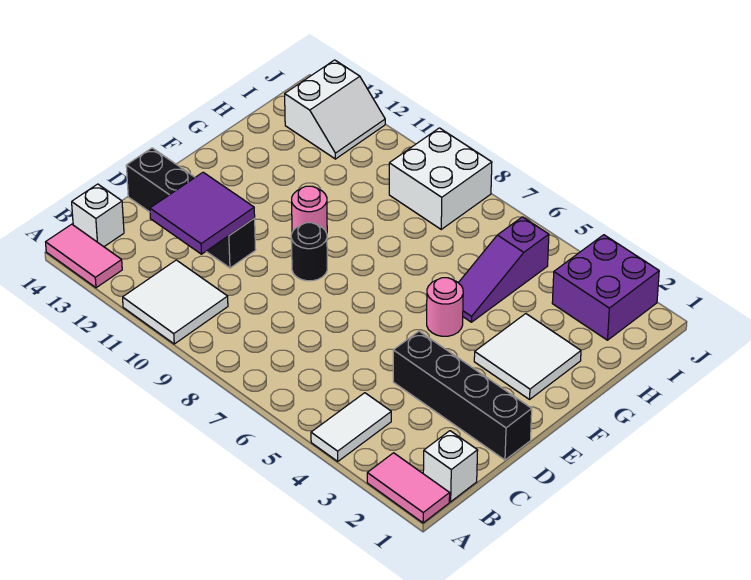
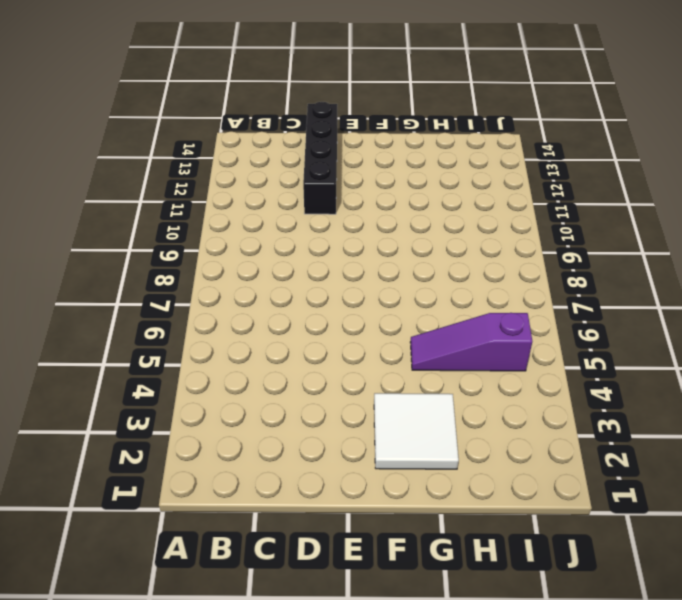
none -> pink tile A1:A2 level 1
none -> white tile A4:B4 level 1
none -> white tile A10:B11 level 1

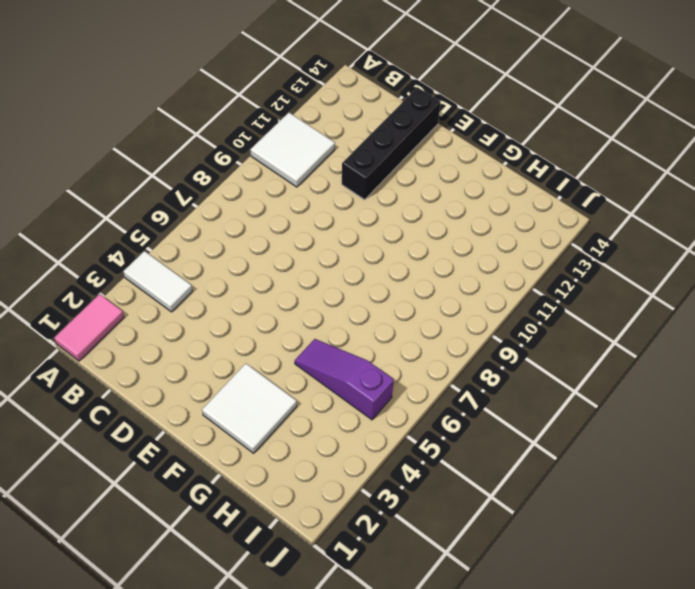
none -> pink tile A13:A14 level 1
none -> white brick B1 level 1
none -> white brick B14 level 1

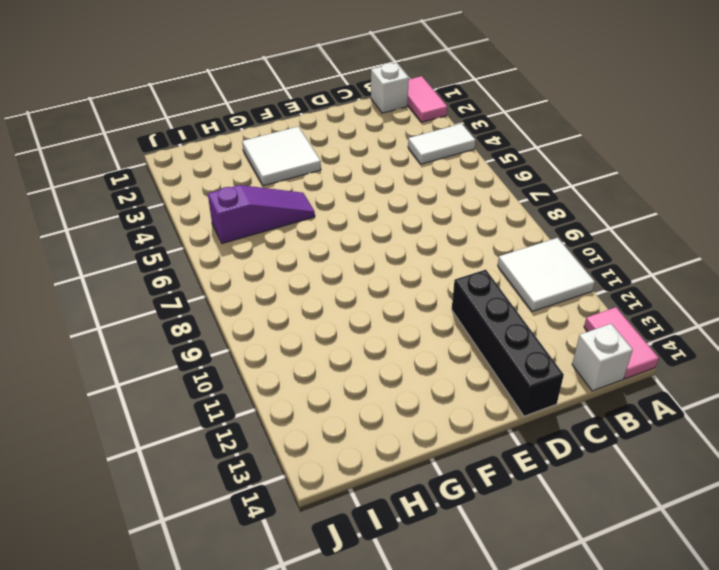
none -> black brick D1:D4 level 1
none -> black round brick E9 level 1
none -> pink round brick F5 level 1

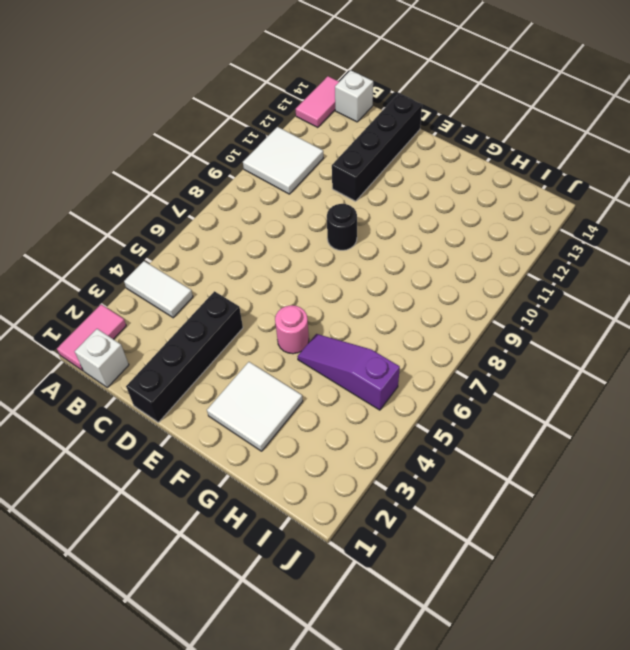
none -> pink round brick F10 level 1
none -> purple brick I2:J3 level 1
none -> white brick I8:J9 level 1

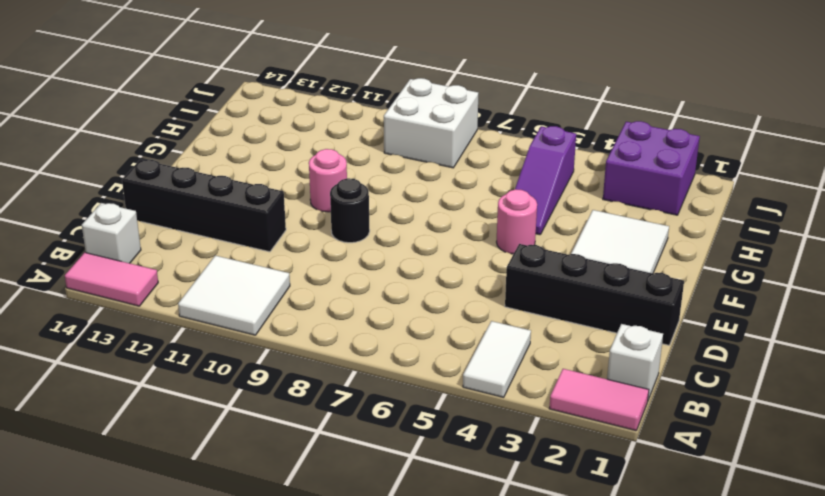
none -> white slope I12:J13 level 1 top 13
none -> purple tile C11:D12 level 2

